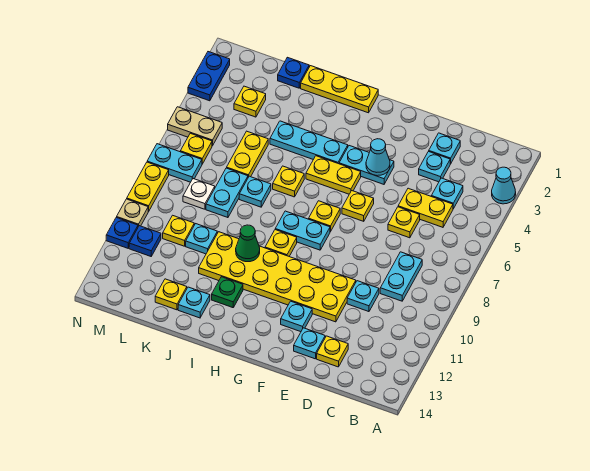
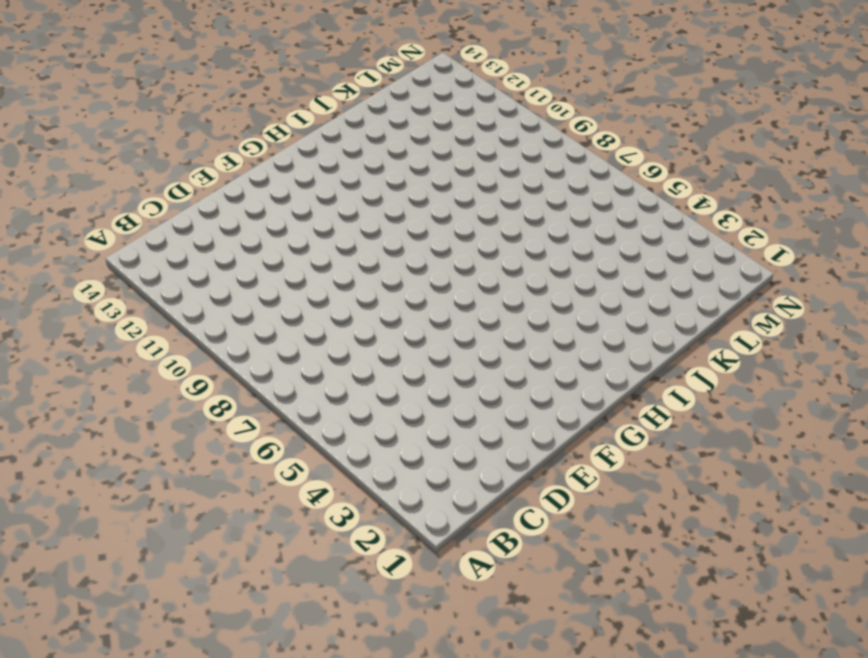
none -> cyan cone A3 level 1
none -> cyan plate C4 level 1
none -> yellow plate C5:D5 level 1
none -> cyan plate C8:C9 level 1

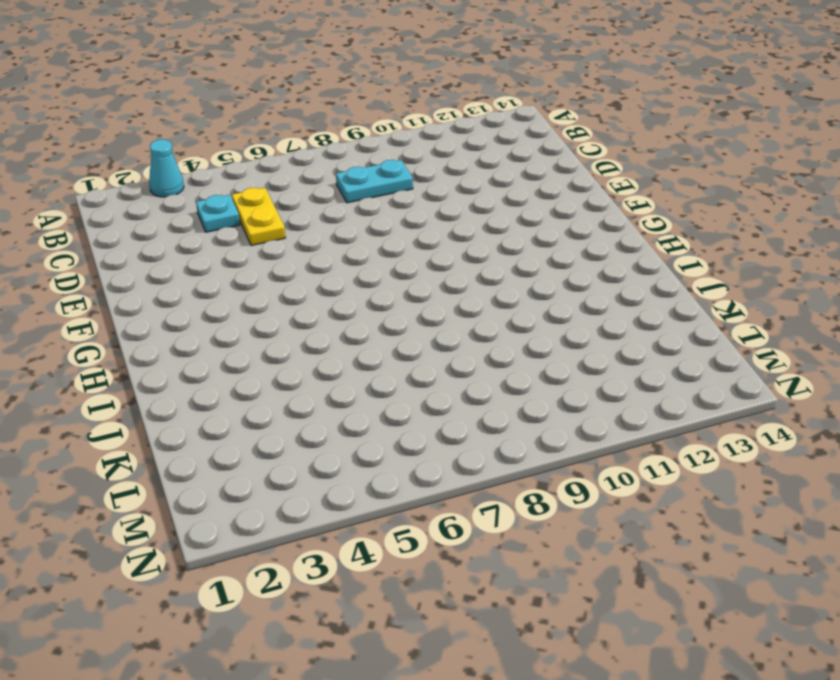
none -> cyan plate D2 level 1
none -> cyan plate D3 level 1
none -> yellow plate D6 level 1
none -> cyan plate D10 level 1

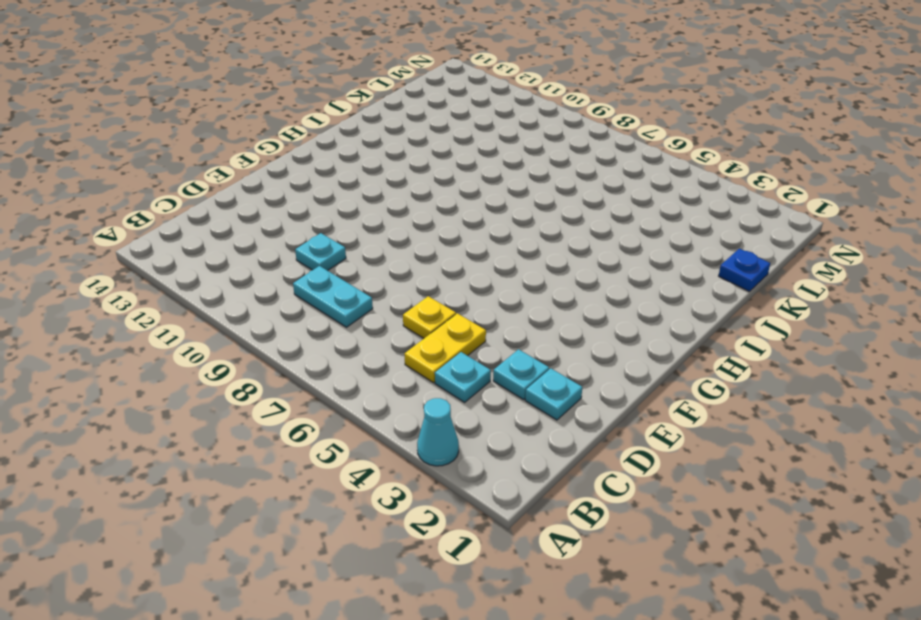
none -> yellow plate D13 level 1
none -> yellow plate E10:J11 level 1
none -> cyan plate E13 level 1
none -> cyan plate F4:G4 level 1

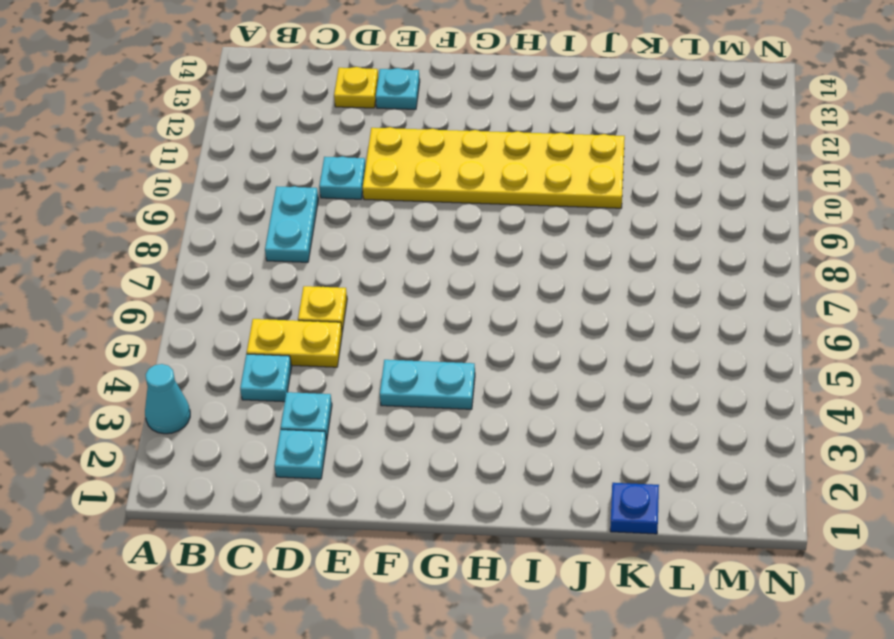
none -> yellow plate F6 level 1
none -> cyan plate F12 level 1
none -> yellow plate G5:H5 level 1
none -> yellow plate G7 level 1

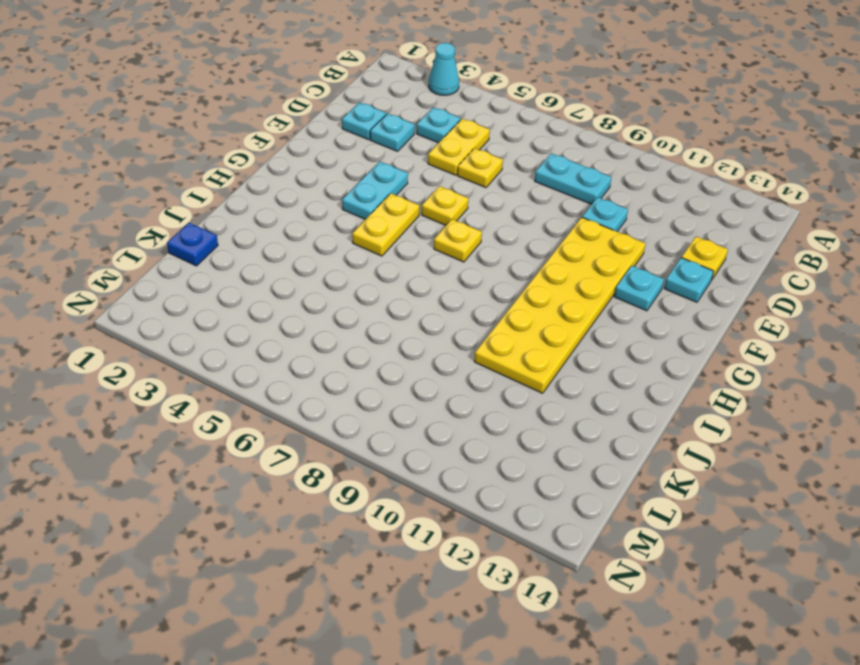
none -> cyan plate G8:H8 level 1
none -> yellow plate H1:J1 level 1
none -> cyan plate H4:J4 level 1
none -> yellow plate H9 level 1

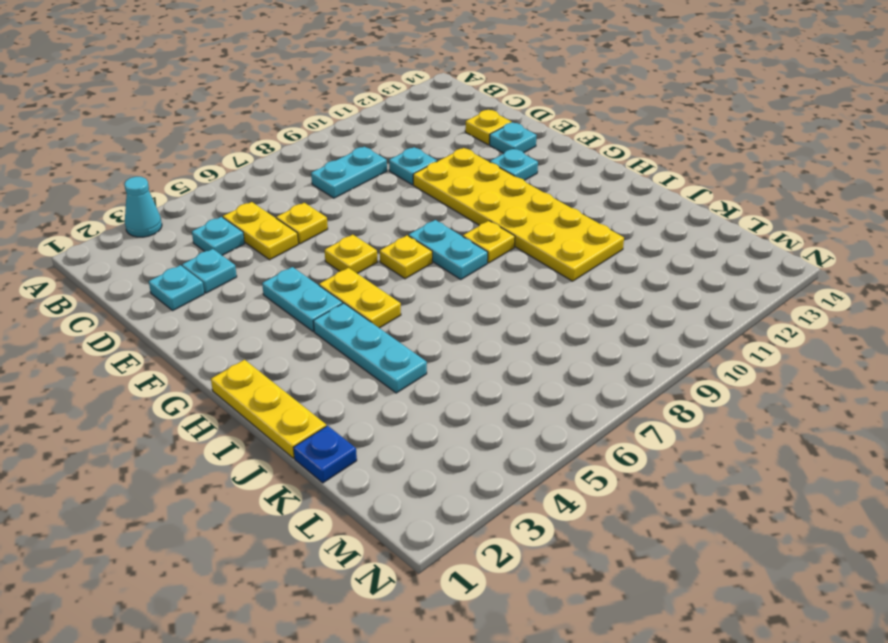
none -> yellow plate I6 level 1
none -> green plate I12 level 1
none -> cyan plate J7 level 1
none -> cyan plate J13 level 1

